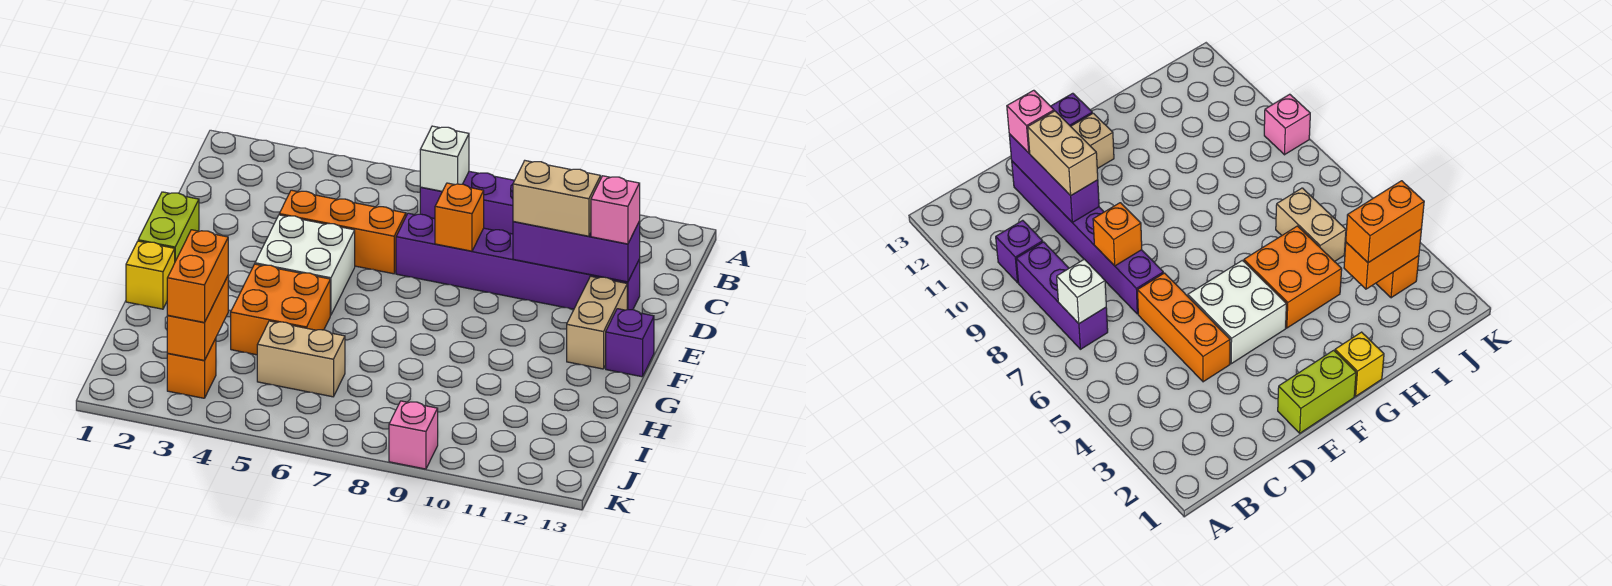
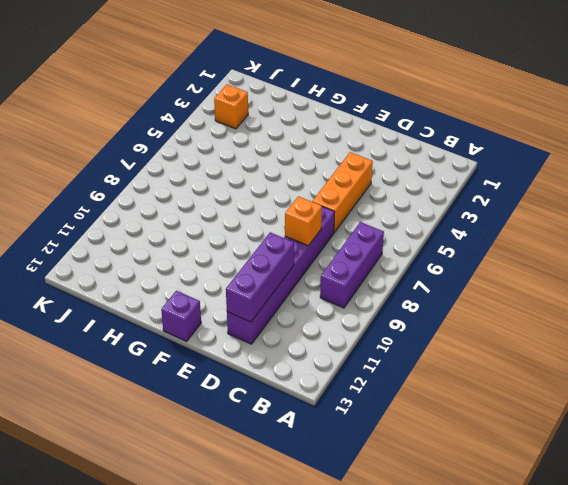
none -> purple brick B10 level 1
none -> lime brick E1:F1 level 1
none -> white brick E4:F5 level 1

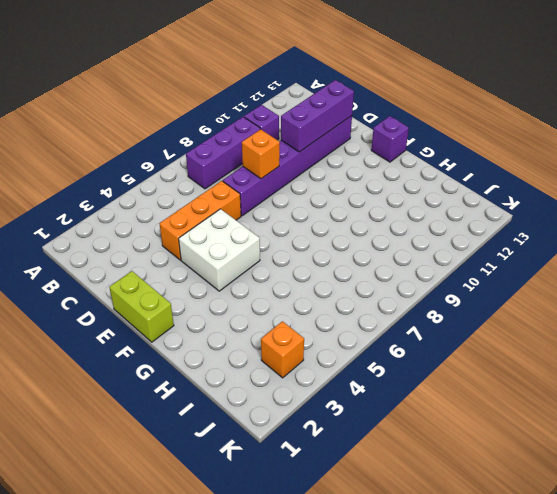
none -> tan brick E12:F12 level 1
none -> yellow brick G1 level 1
none -> orange brick G4:H5 level 1

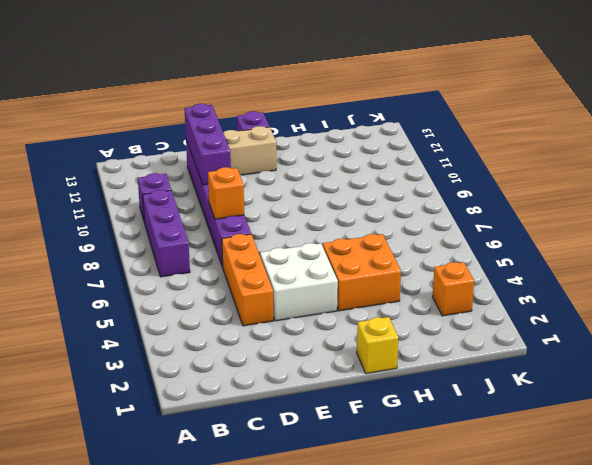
none -> lime brick E1:F1 level 1
none -> tan brick I5:I6 level 1
none -> pink brick K9 level 1

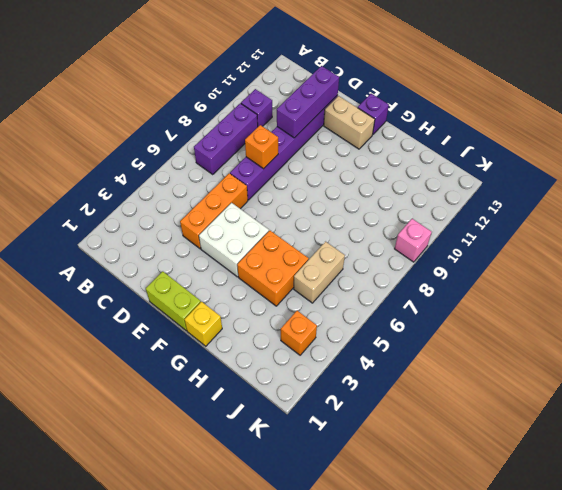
none -> white brick B7 level 2
none -> orange brick I3:J3 level 2
none -> tan brick D10:D11 level 3

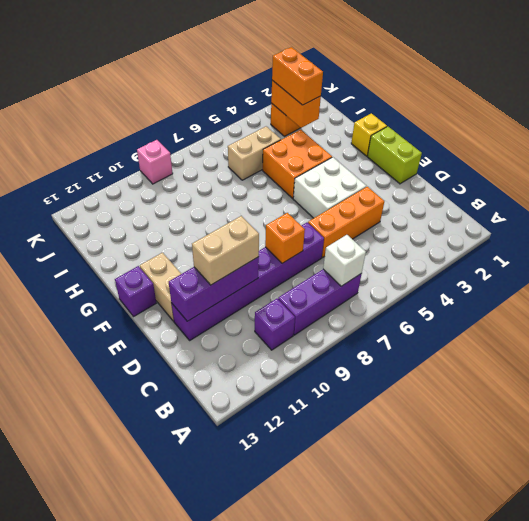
none -> pink brick D12 level 3

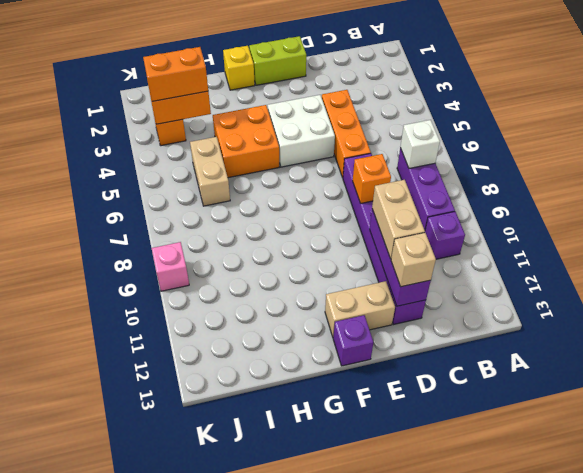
tan brick D12 level 3 -> pink brick D12 level 3

